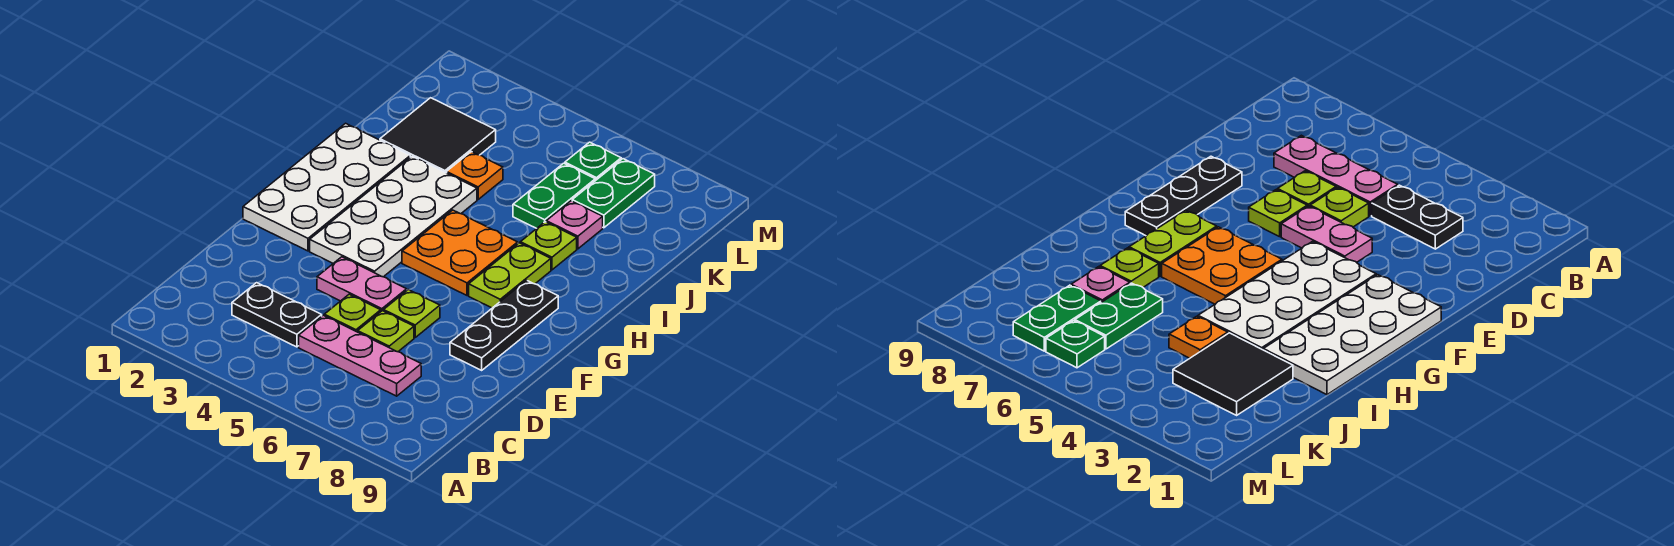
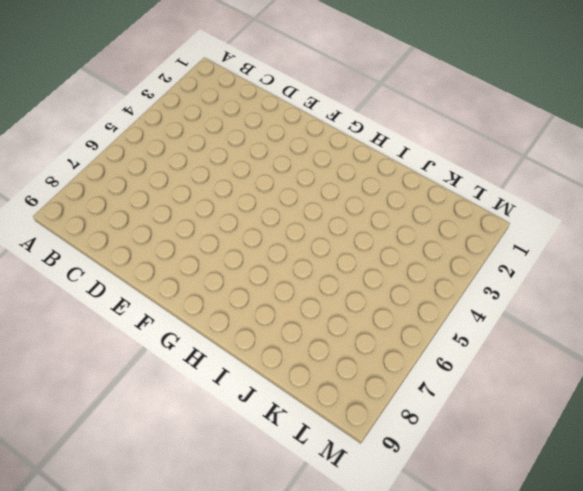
none -> black plate C3:C4 level 1
none -> pink plate C5:C7 level 1
none -> lime plate D5 level 1

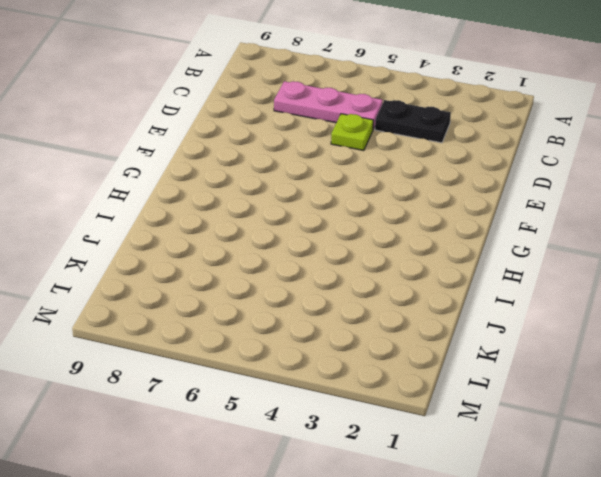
none -> lime plate D6 level 1
none -> pink plate E4:E5 level 1
none -> lime plate E6 level 1

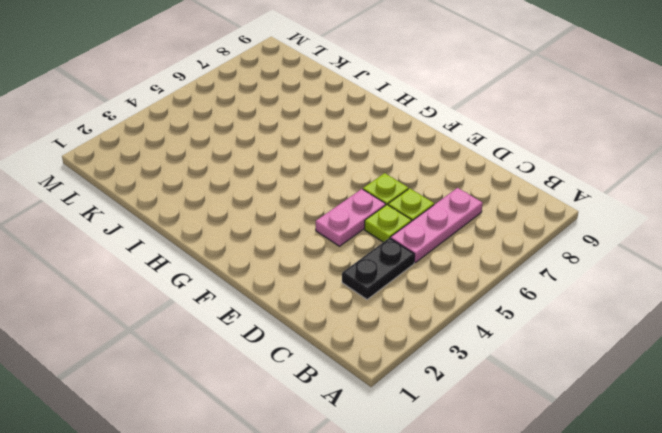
none -> black plate E8:G8 level 1
none -> white plate F1:I2 level 1
none -> white plate F3:I4 level 1

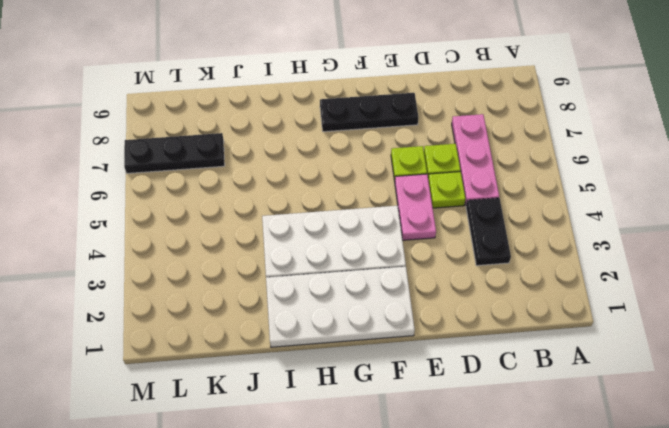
black plate K7:M7 level 1 -> green plate K7:L7 level 1
none -> orange plate G5:H6 level 1
none -> lime plate G7:H7 level 1
none -> lime plate I7 level 1

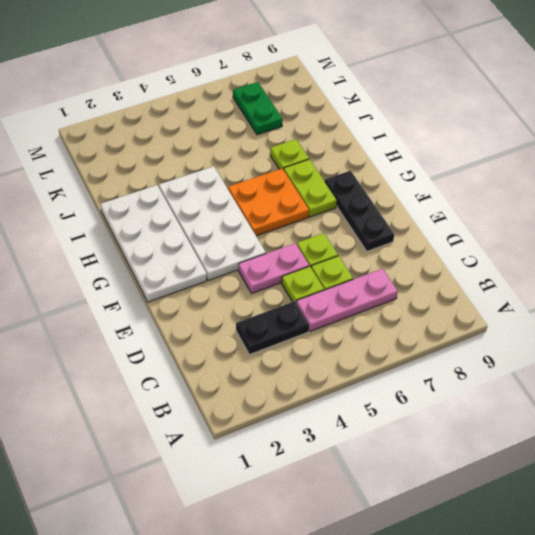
none -> black tile J2:K3 level 1
none -> orange plate J4 level 1
none -> green plate J6:K6 level 1

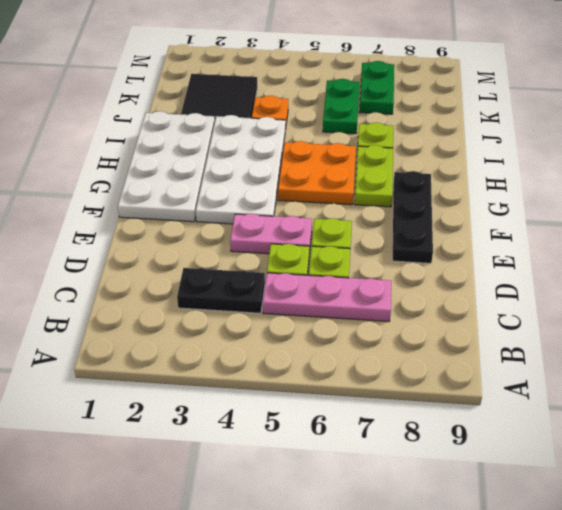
none -> pink plate J7 level 1
none -> green plate L6 level 1

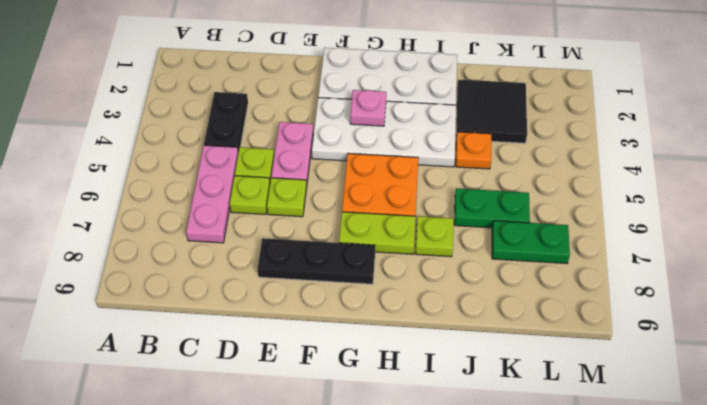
pink plate G3 level 2 -> pink plate J7 level 1
none -> green plate L6 level 1

